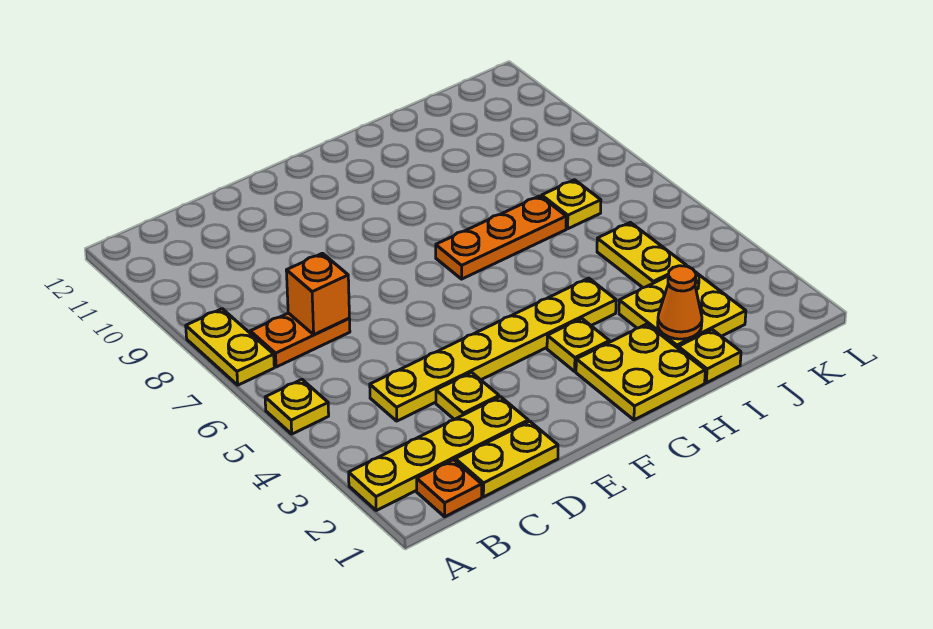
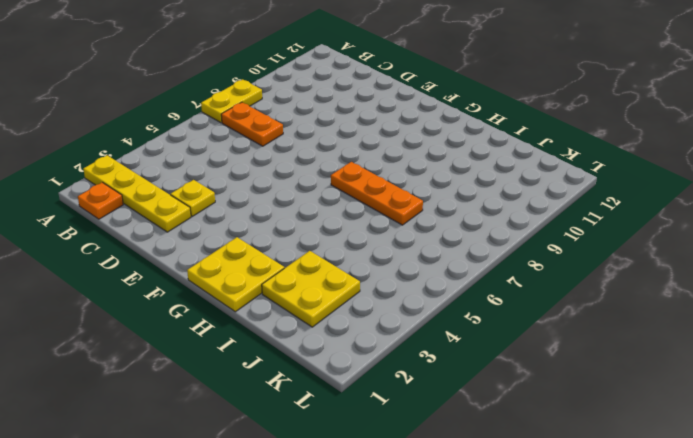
none -> yellow plate A5 level 1
none -> yellow plate C1:D1 level 1
none -> yellow plate C4:H4 level 1

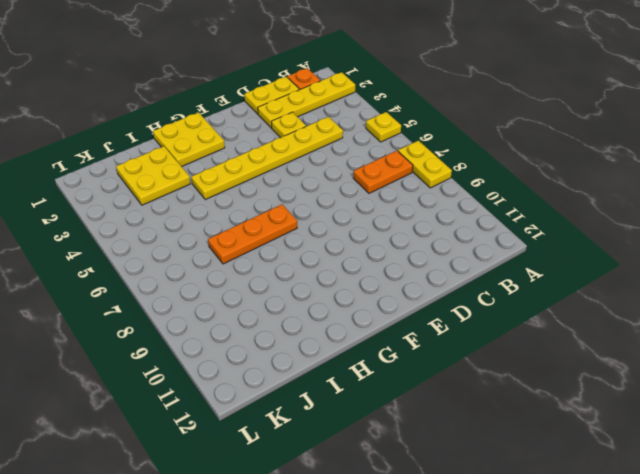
none -> yellow plate G3 level 1
none -> yellow plate I1 level 1
none -> yellow plate J4:J5 level 1

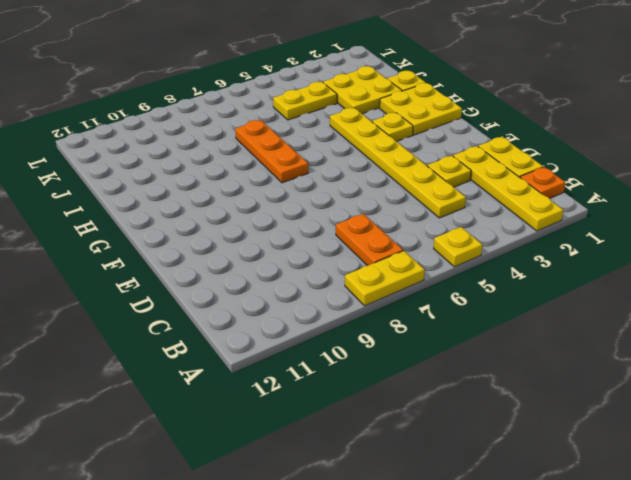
none -> yellow plate J7 level 1
none -> orange brick C7 level 2
none -> orange cone I2 level 2

